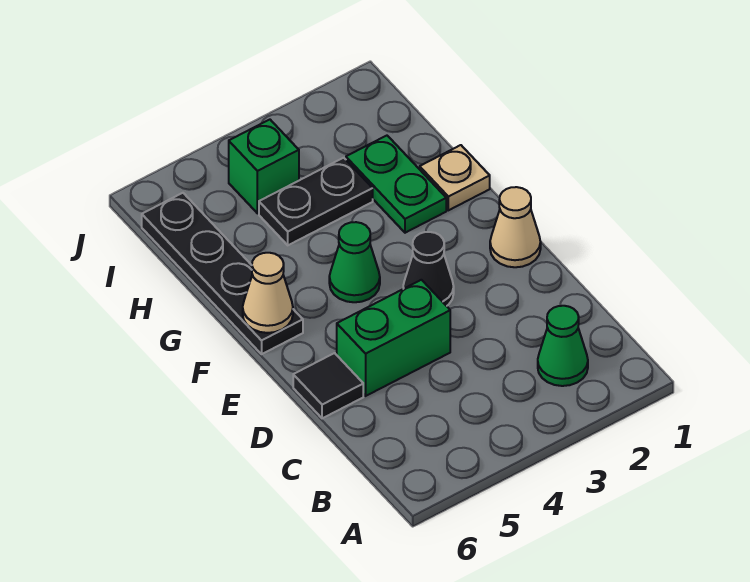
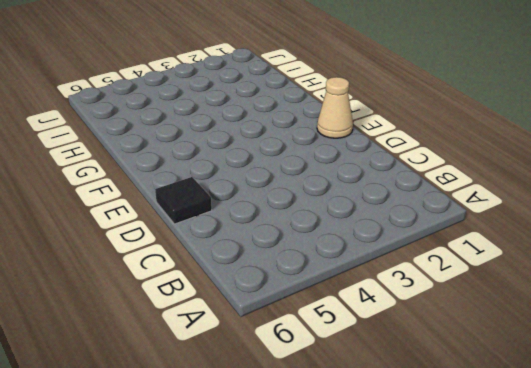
none -> green cone B2 level 1
none -> green brick D4:D5 level 1
none -> black cone E3 level 1

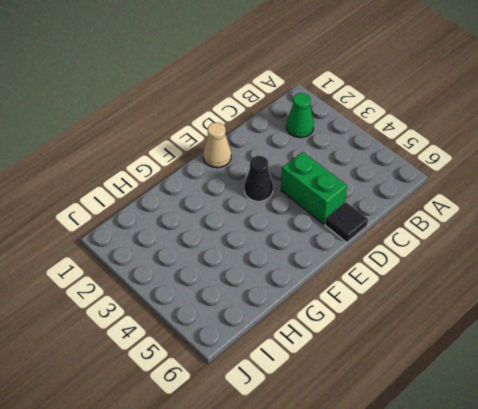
none -> green cone F4 level 1
none -> black plate F6:I6 level 1
none -> tan plate G1 level 1

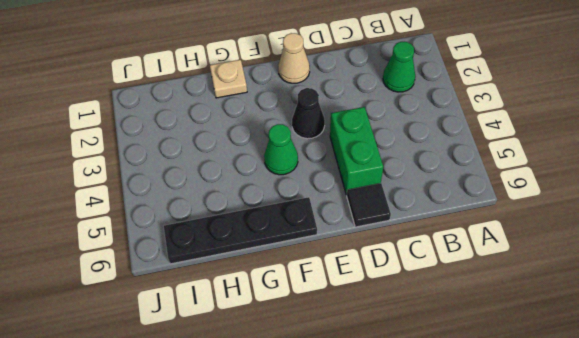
none -> green plate G2:H2 level 1
none -> black plate H3:H4 level 1
none -> green brick I4 level 1

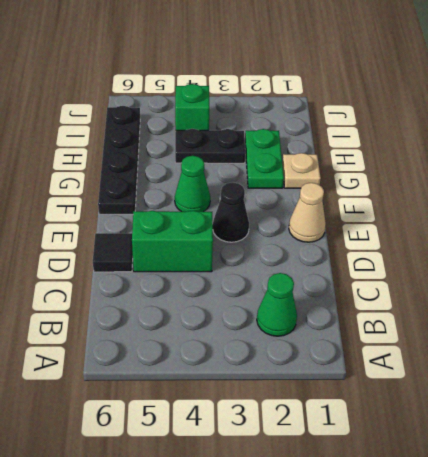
none -> tan cone F6 level 2

